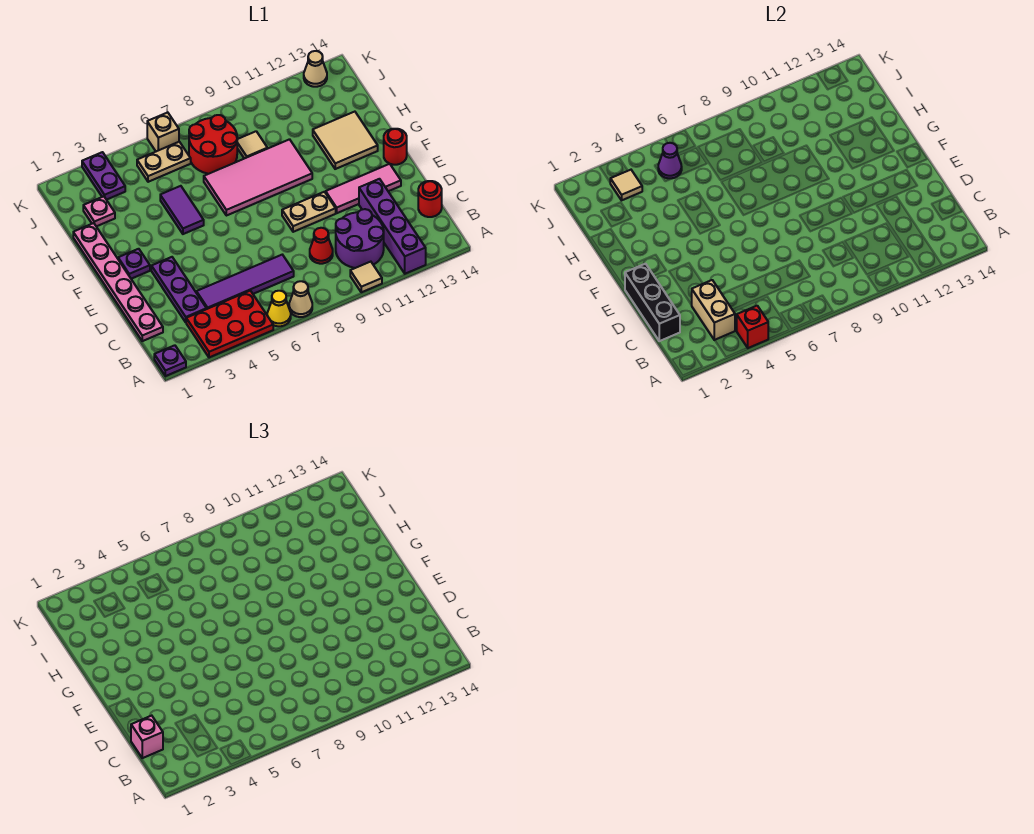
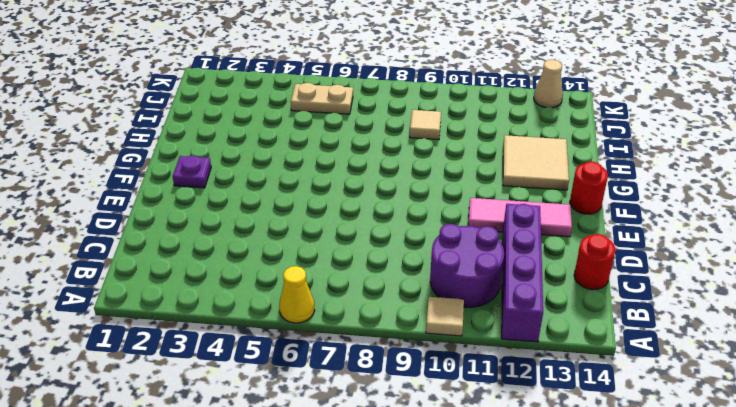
none -> purple plate A1 level 1
none -> red plate A3:B5 level 1
none -> tan cone A7 level 1
none -> pink plate C1:H1 level 1

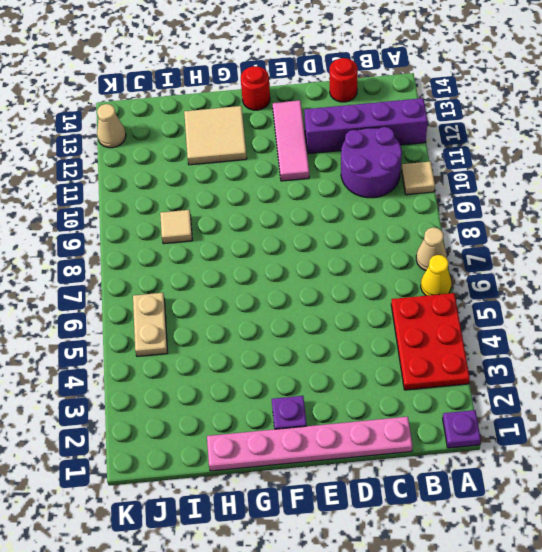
none -> purple plate C3:E3 level 1
none -> purple tile C4:C7 level 1
none -> red cone C9 level 1
none -> tan plate E9:E10 level 1

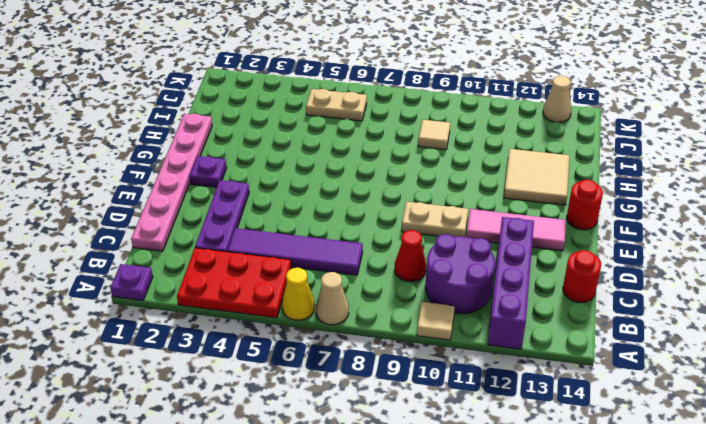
none -> purple tile G5:H5 level 1
none -> pink tile G7:H10 level 1
none -> pink plate I2 level 1
none -> red round brick I7:J8 level 1

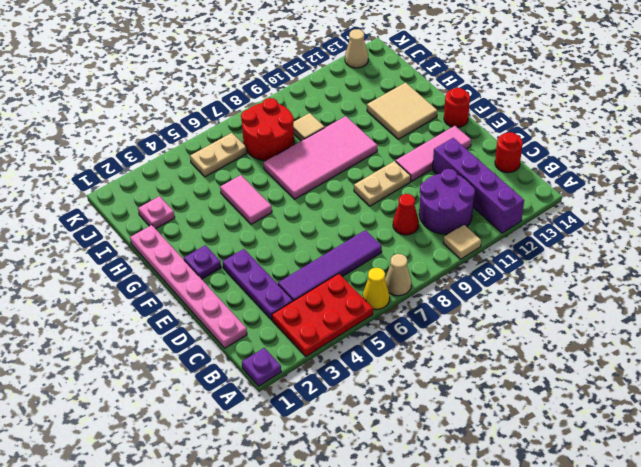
pink tile G5:H5 level 1 -> purple tile G5:H5 level 1
none -> purple plate J3:K3 level 1
none -> tan brick K6 level 1
none -> red brick A4 level 2
none -> tan brick B3:C3 level 2

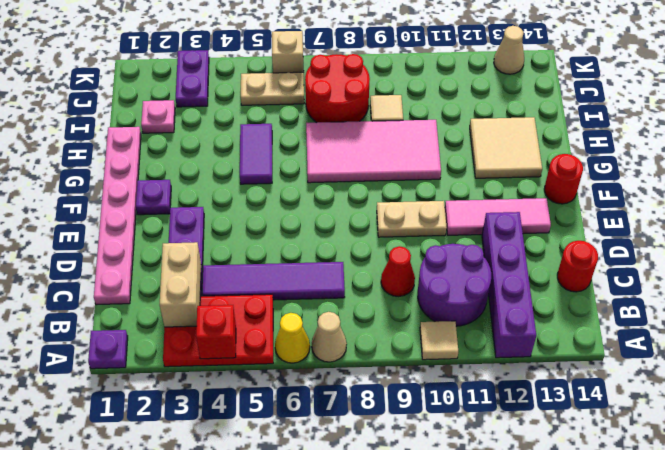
none -> black brick C1:E1 level 2
none -> tan tile J3 level 2
none -> purple cone J5 level 2
none -> pink brick C1 level 3

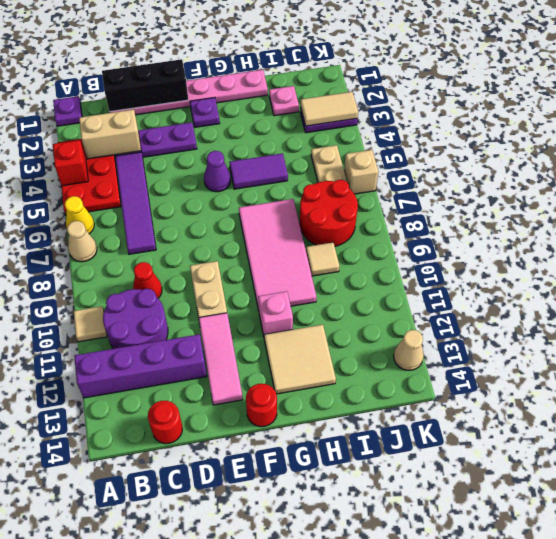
purple cone F5 level 1 -> purple cone J5 level 2
pink brick G11 level 1 -> pink brick C1 level 3
tan tile J3:K3 level 2 -> tan tile J3 level 2

